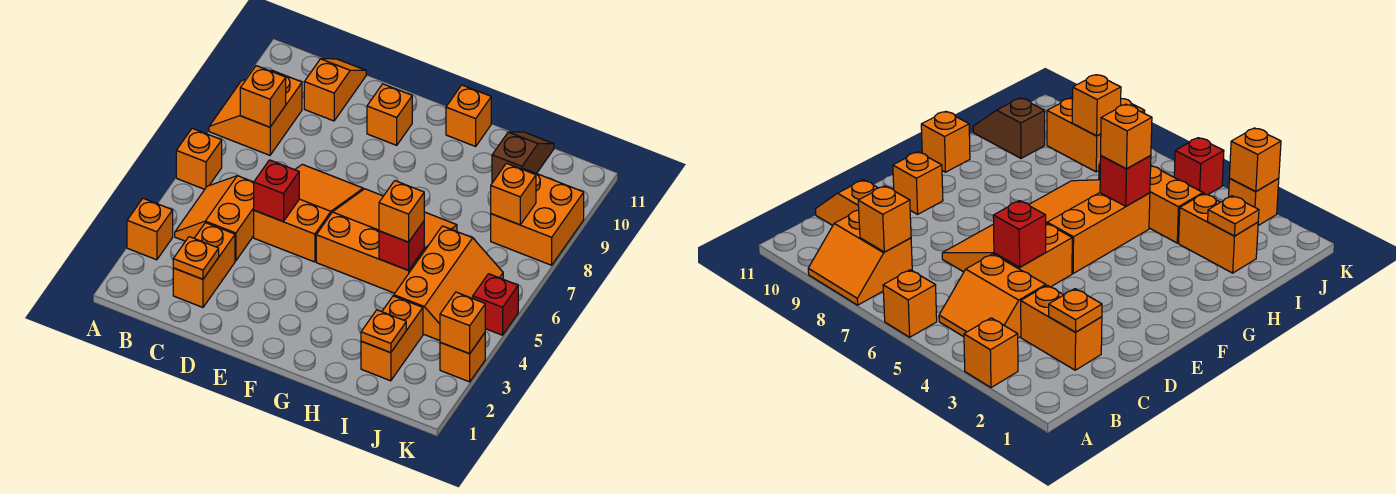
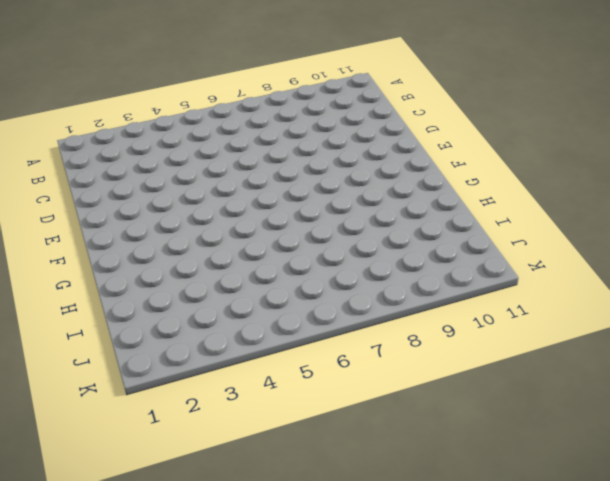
none -> orange brick A3 level 1
none -> orange brick A6 level 1
none -> orange slope A8:B9 level 1 top B

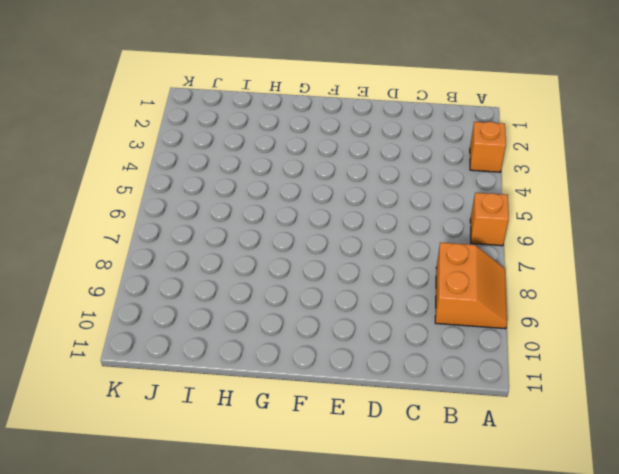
none -> orange slope B4:C5 level 1 top C
none -> orange brick C2:C3 level 1
none -> orange slope C10:C11 level 1 top 10

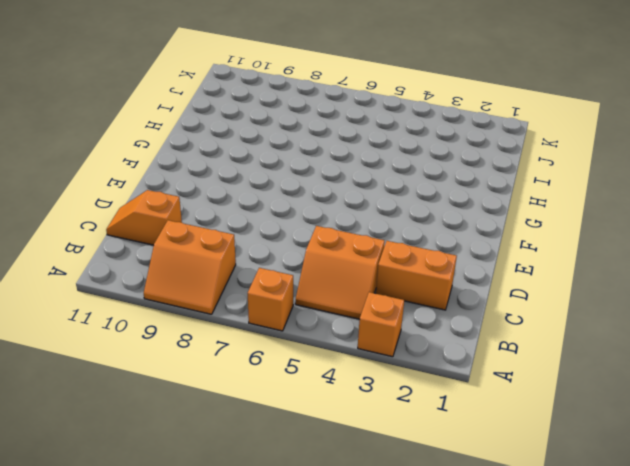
none -> orange slope D5:E7 level 1 top 5
none -> orange brick E10 level 1
none -> orange slope F5:H7 level 1 top 5

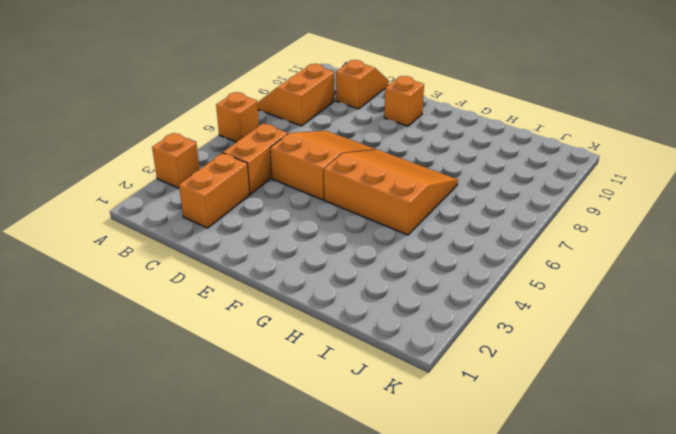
none -> orange brick G11 level 1
none -> orange brick I2:I3 level 1
none -> orange slope I4:J6 level 1 top I

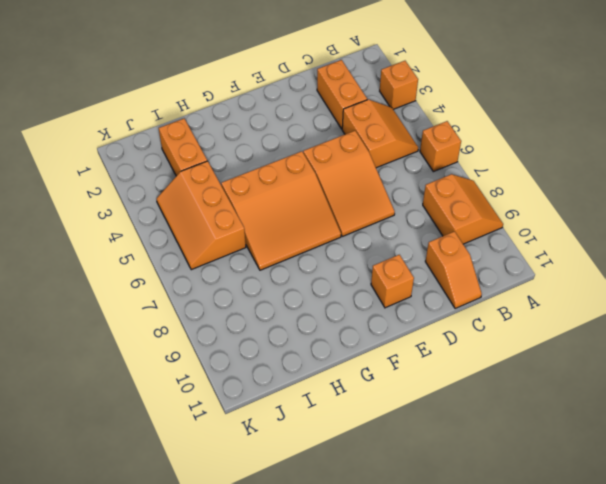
none -> orange brick G11 level 1
none -> brown slope I10:I11 level 1 top 10
none -> orange brick J8:K9 level 1

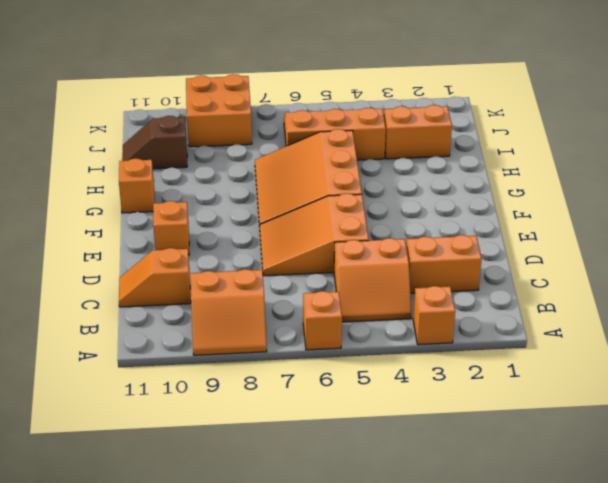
none -> orange brick K3 level 1
none -> red brick K5 level 1
none -> orange brick B8 level 2

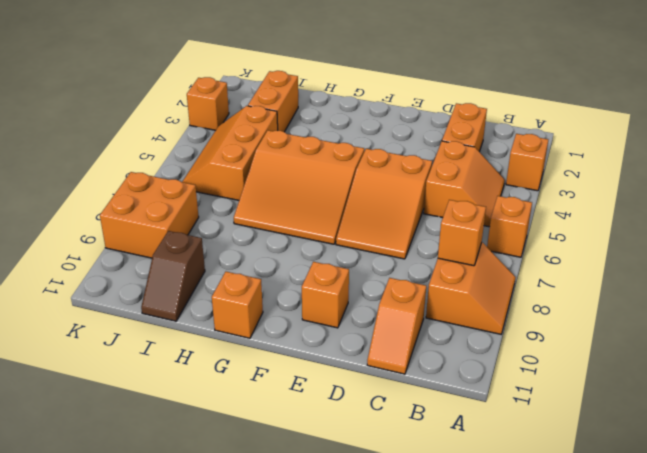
none -> red brick K5 level 1
none -> orange plate C2 level 2
none -> red brick D5 level 2

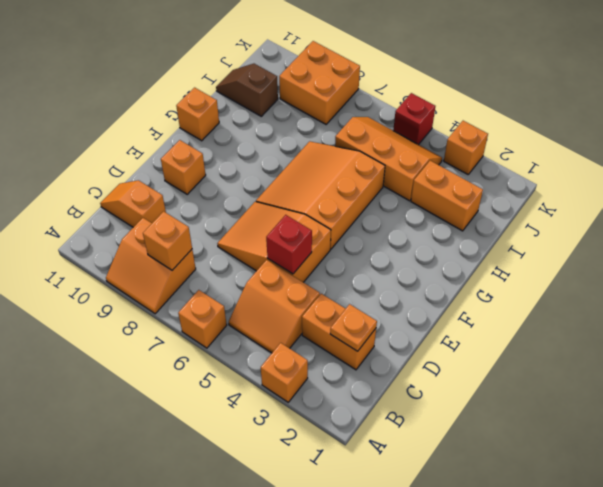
none -> red brick H5 level 2
none -> orange plate I2 level 2
none -> orange brick J8 level 2

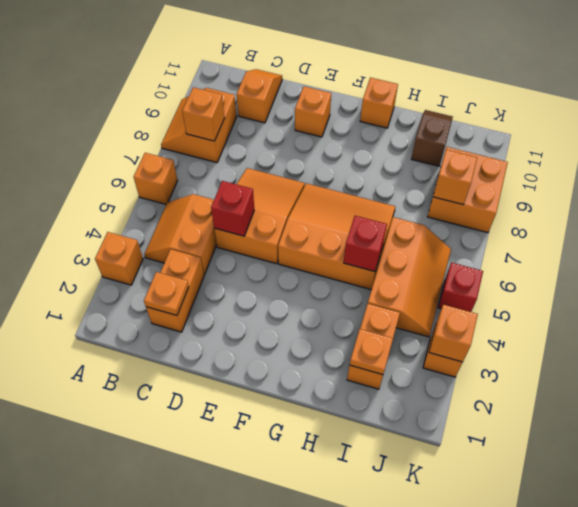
none -> orange brick H5 level 3

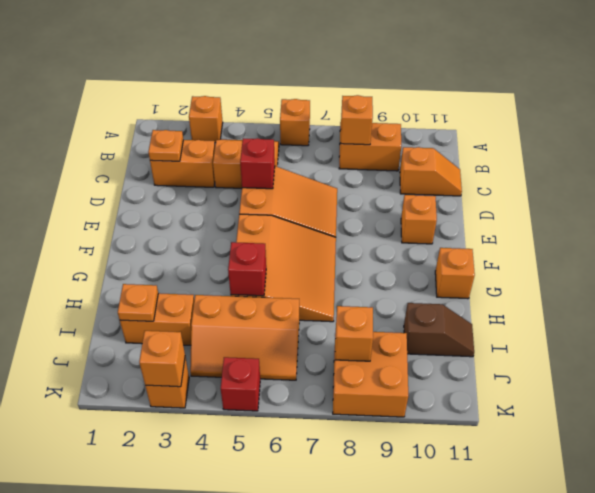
none -> orange brick H5 level 3

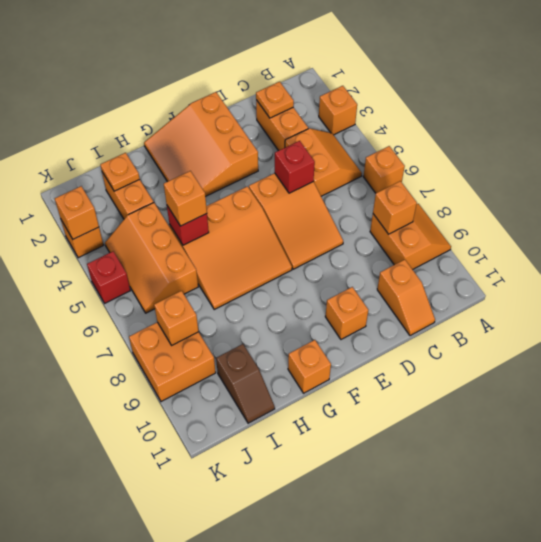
orange slope E1:G3 level 1 top E -> none

